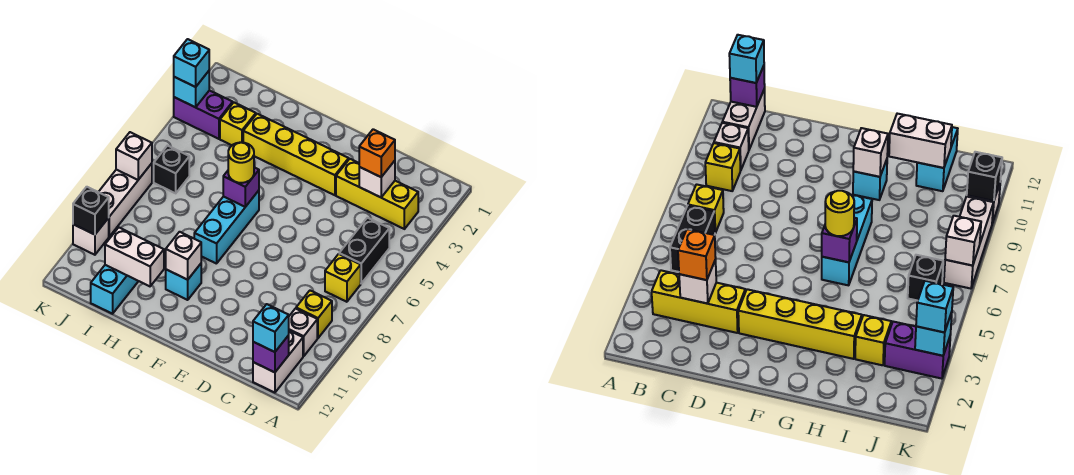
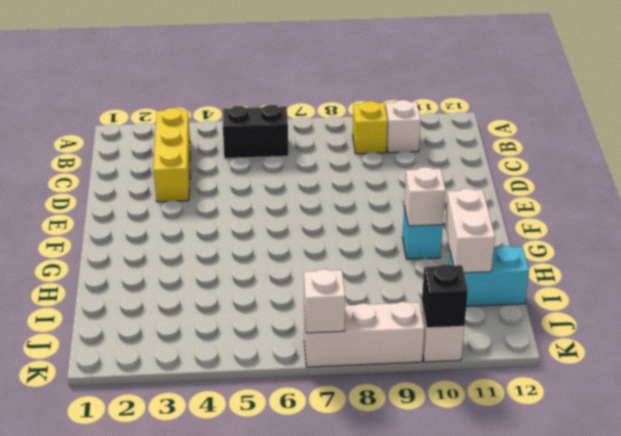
none -> yellow brick B7 level 1
none -> white brick B11:B12 level 1
none -> yellow brick E3:H3 level 1

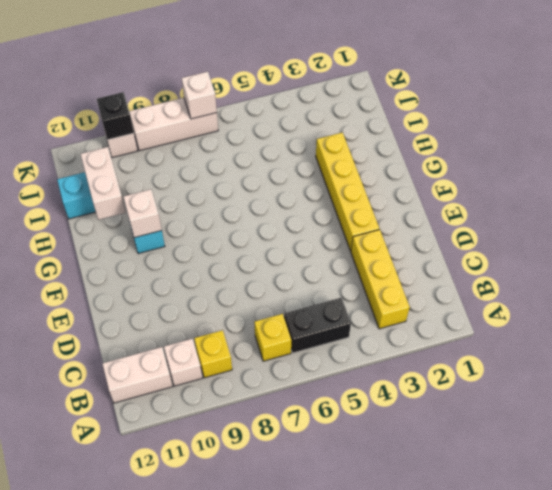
none -> cyan brick G6:G8 level 1
none -> yellow brick I3 level 1
none -> purple brick J3:K3 level 1

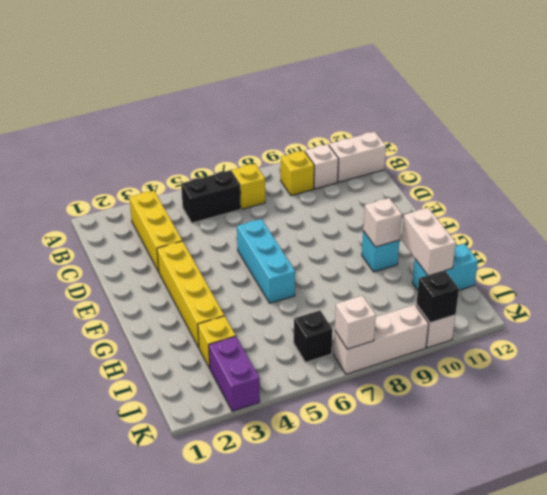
cyan brick E6:G6 level 1 -> cyan brick G6:G8 level 1
none -> purple brick B12 level 2
none -> white brick C3 level 2
none -> purple brick G6 level 2

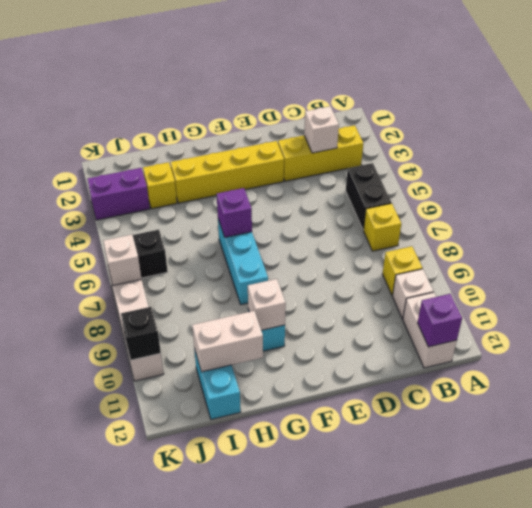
none -> cyan brick K3 level 2
none -> cyan brick B12 level 3
none -> orange brick C3 level 3

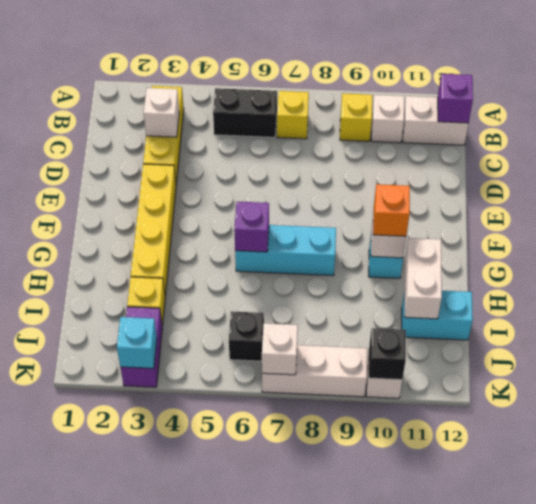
orange brick G10 level 3 -> orange brick C3 level 3
none -> cyan brick B12 level 3
none -> yellow round brick G6 level 3
none -> cyan brick K3 level 3

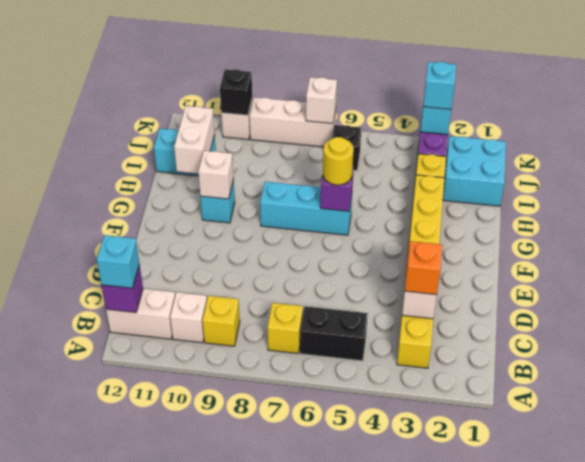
cyan brick I1:J2 level 1 -> none

